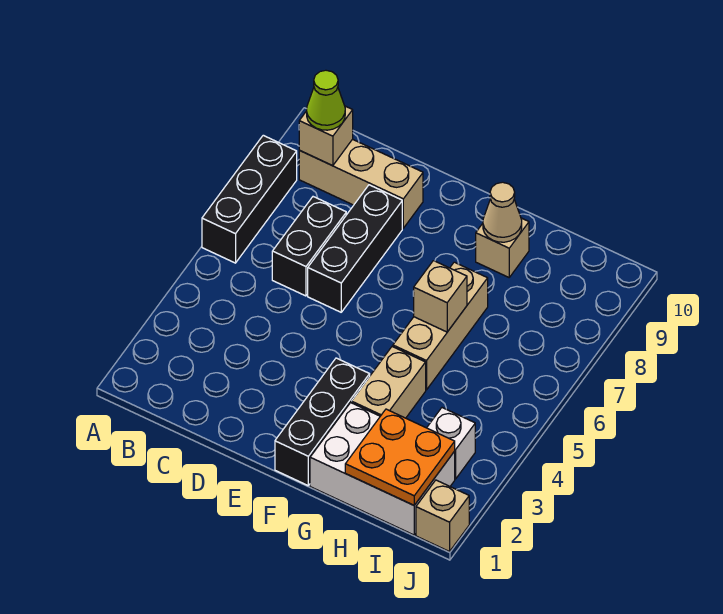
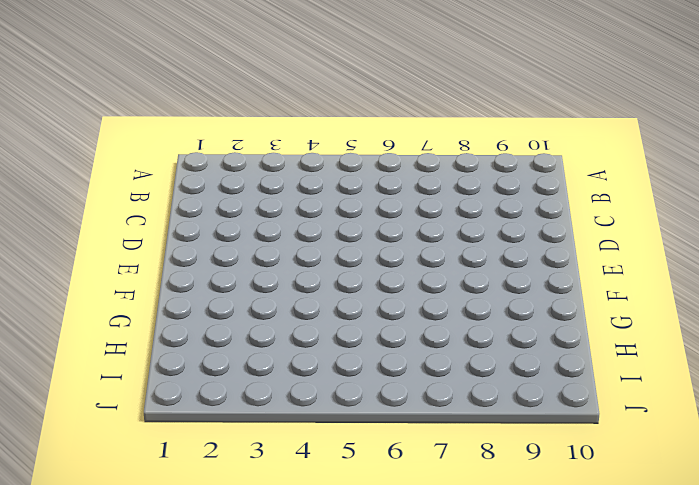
none -> black brick A6:A8 level 1
none -> tan brick B9:D9 level 1
none -> black brick C6:C7 level 1

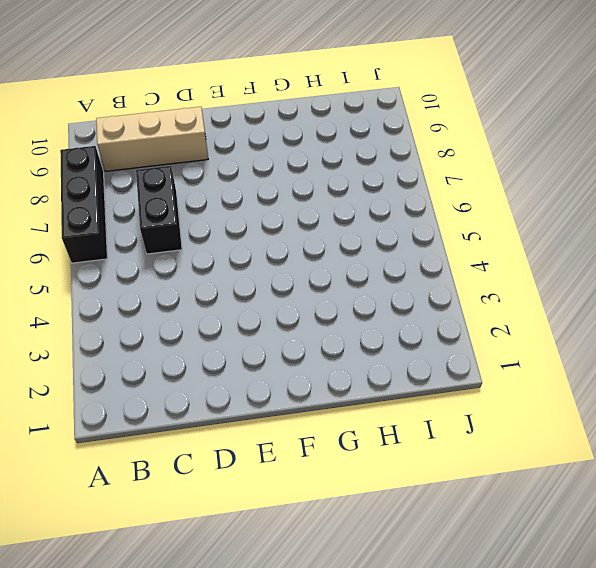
none -> black brick D6:D8 level 1
none -> black brick F1:F3 level 1
none -> white brick G1:I2 level 1

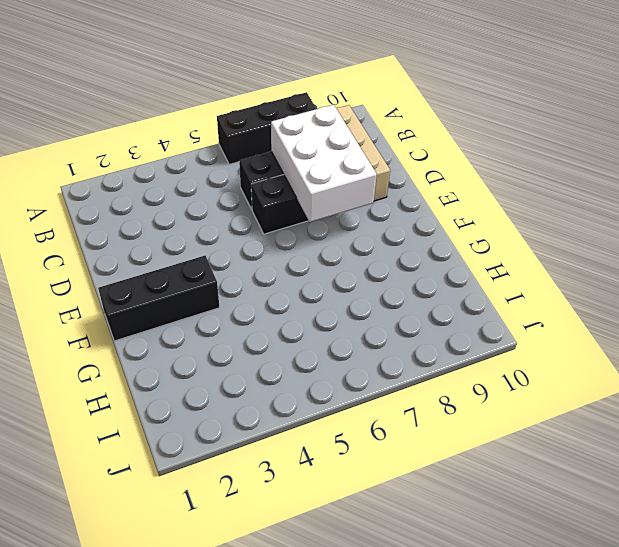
white brick C7:E8 level 2 -> white brick G1:I2 level 1
none -> tan brick G3:G4 level 1
none -> tan brick G5:G7 level 1
none -> tan brick G9 level 1

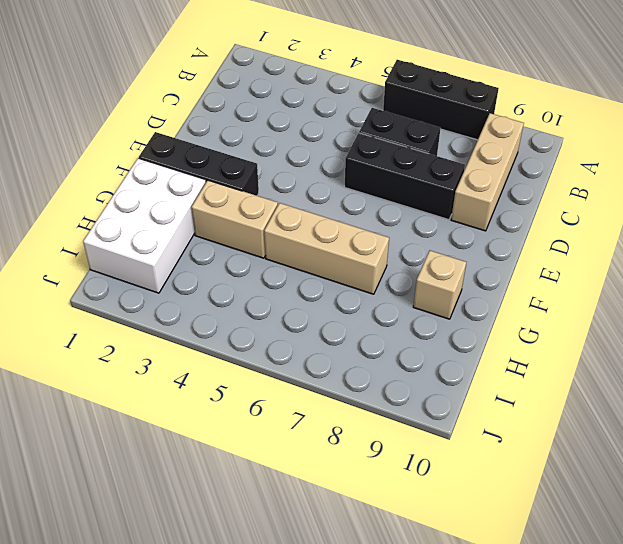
none -> white brick I3 level 1
none -> tan brick J1 level 1
none -> tan brick B9 level 2

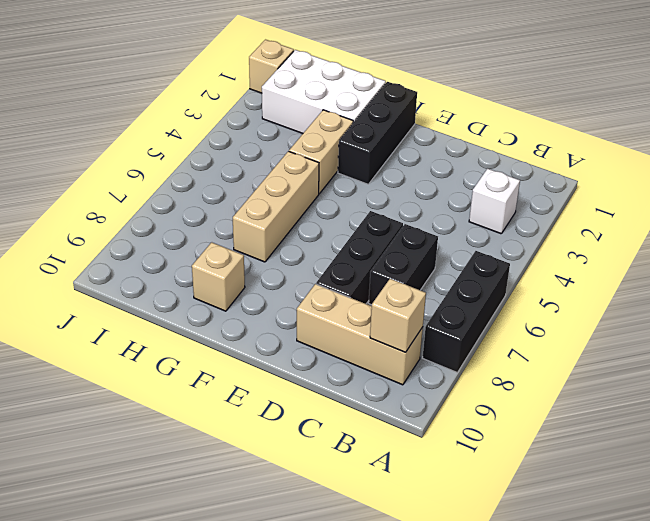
white brick B3 level 1 -> white brick I3 level 1
none -> tan brick G6 level 2
none -> tan cone G9 level 2
none -> orange plate H1:I2 level 2

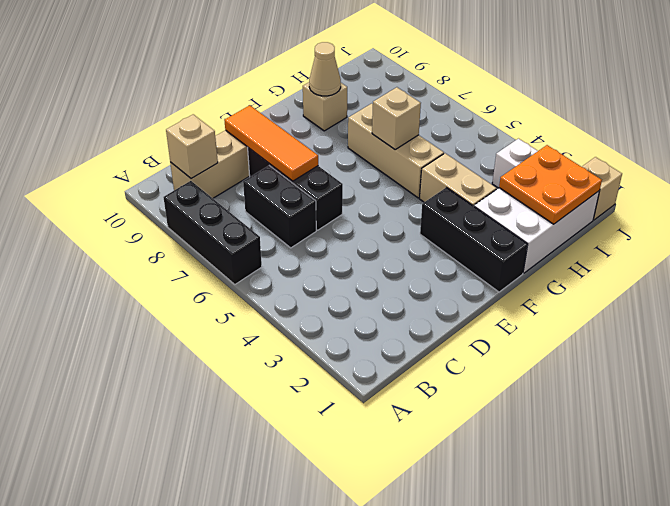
orange tile D7:D9 level 2 -> none
none -> lime cone B9 level 3

